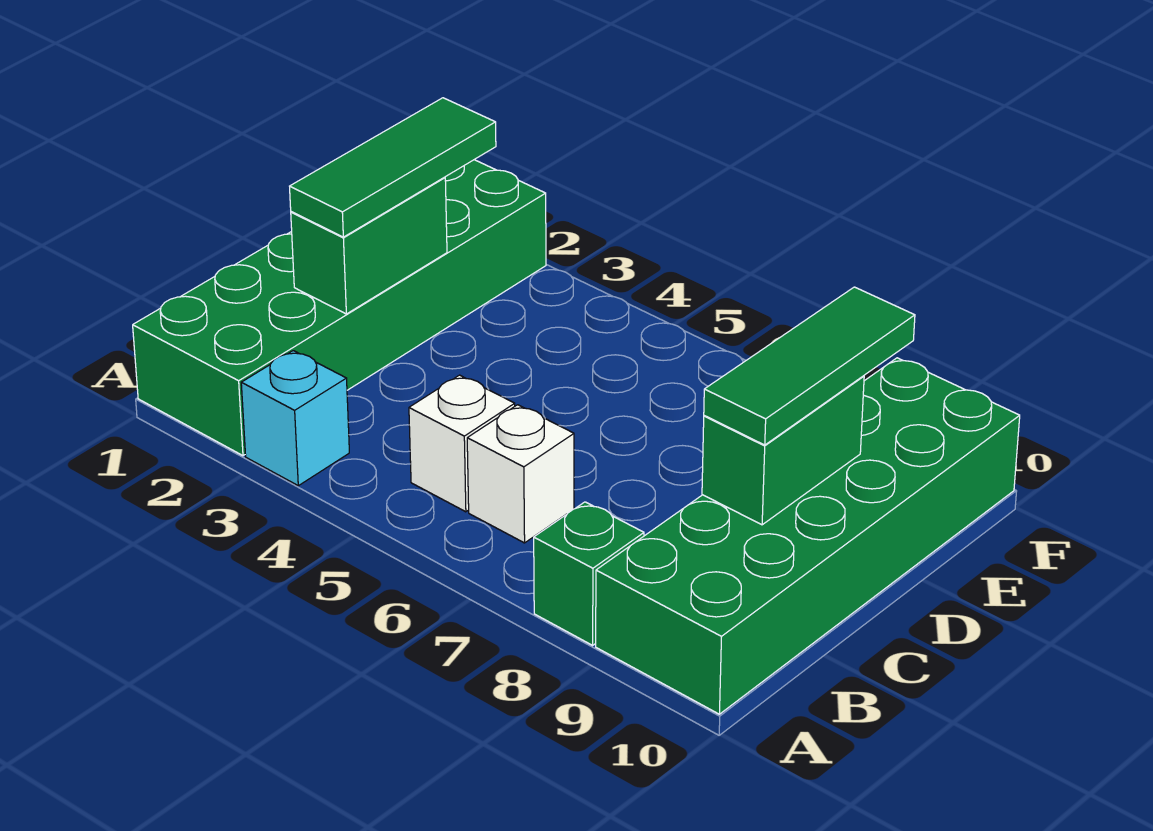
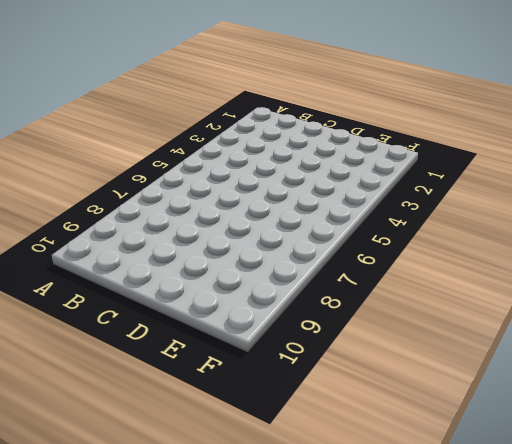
none -> green brick A1:F2 level 1
none -> cyan brick A3 level 1

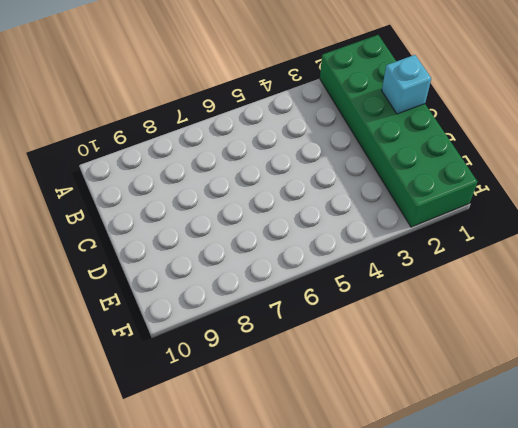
cyan brick C1 level 2 -> cyan brick A3 level 1
none -> green brick A8 level 1
none -> green brick A9:F10 level 1

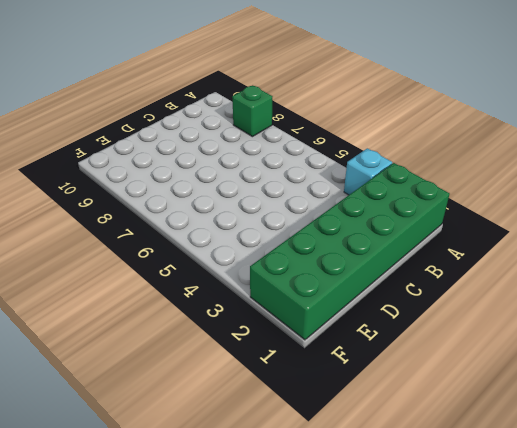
none -> green brick A9:F10 level 1
none -> white brick B5 level 1

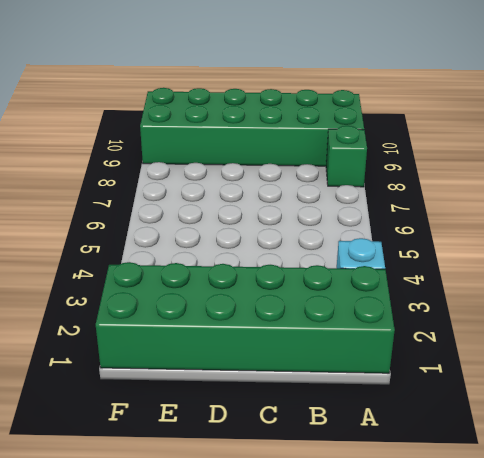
none -> white brick B5 level 1
none -> white brick B6 level 1

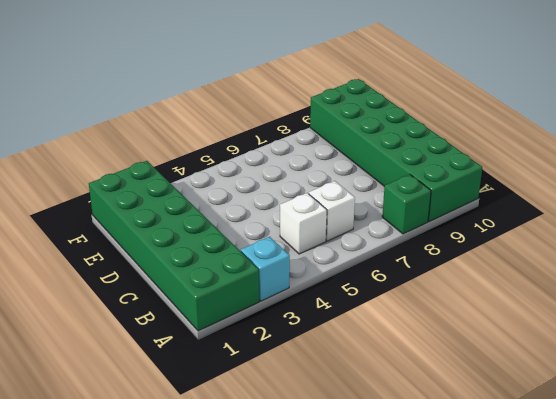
none -> green brick C2:D2 level 2
none -> green brick C9:D9 level 2

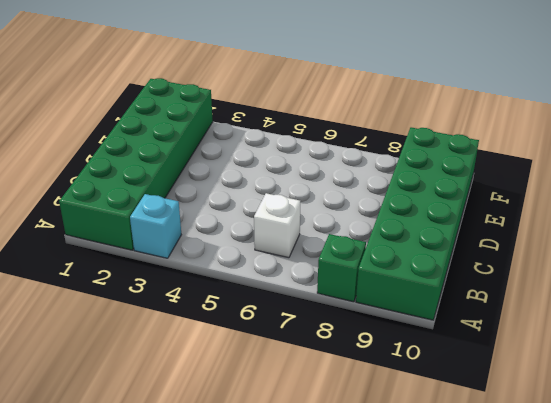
none -> white brick B5 level 1
none -> green brick C2:D2 level 2

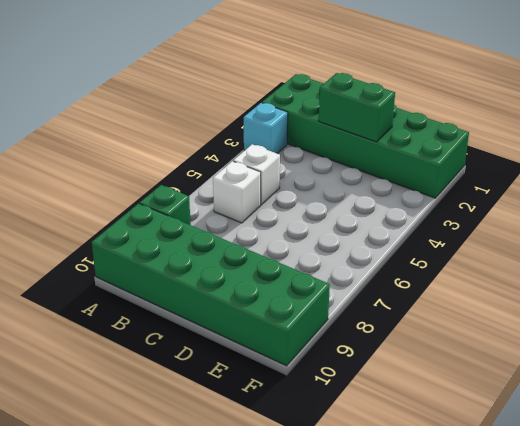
none -> green brick C9:D9 level 2
none -> green tile C2:E2 level 3

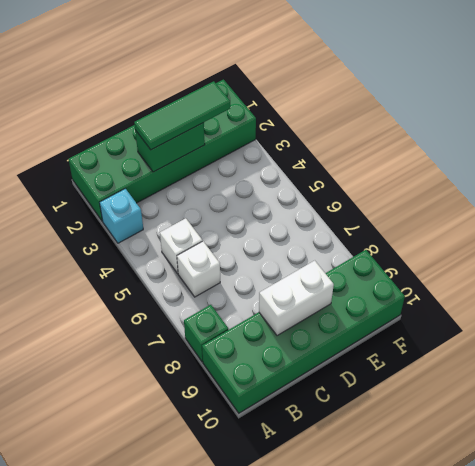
white brick C9:D9 level 2 -> green brick C9:D9 level 2
none -> green tile C9:E9 level 3

